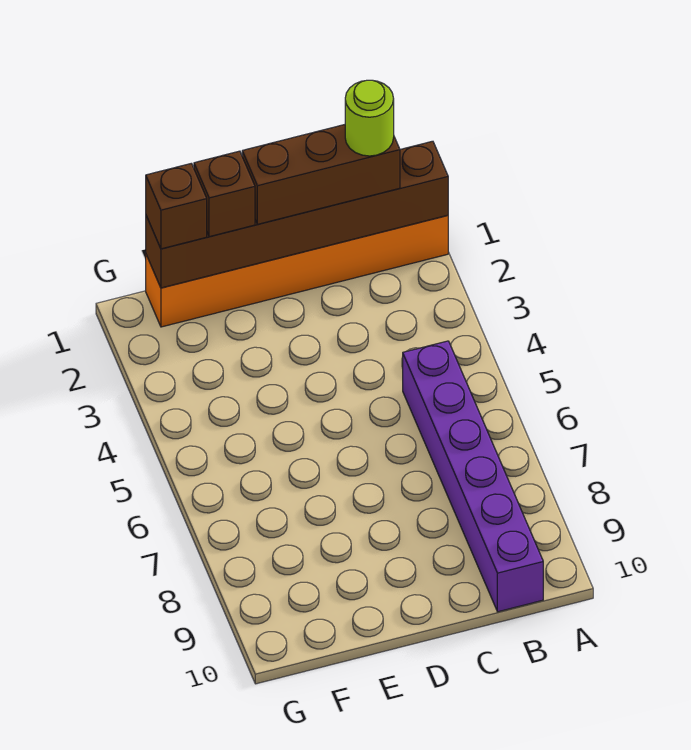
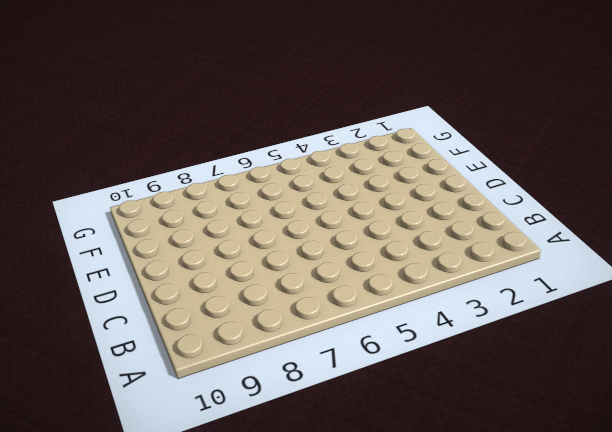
none -> orange brick A1:F1 level 1
none -> purple brick B5:B10 level 1

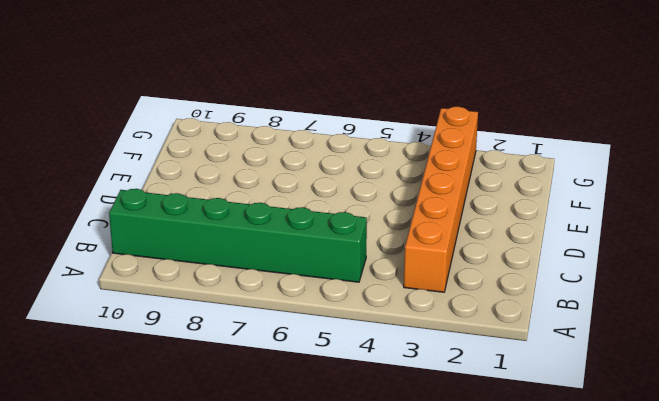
orange brick B3:G3 level 1 -> orange brick A1:F1 level 1
green brick B5:B10 level 1 -> purple brick B5:B10 level 1
none -> brown brick A1:F1 level 2
none -> brown brick B1:D1 level 3

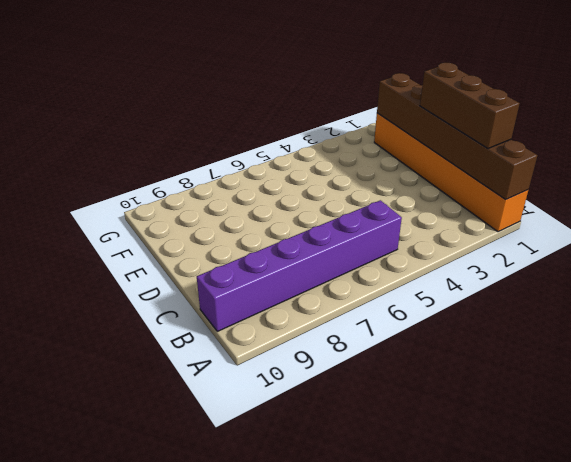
none -> brown brick E1 level 3
none -> brown brick F1 level 3

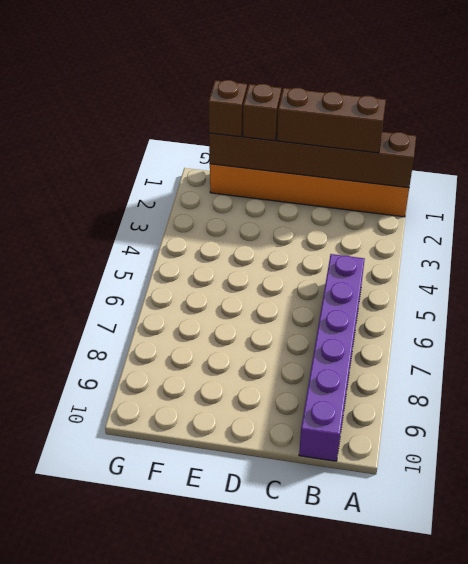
none -> lime round brick B1 level 4

